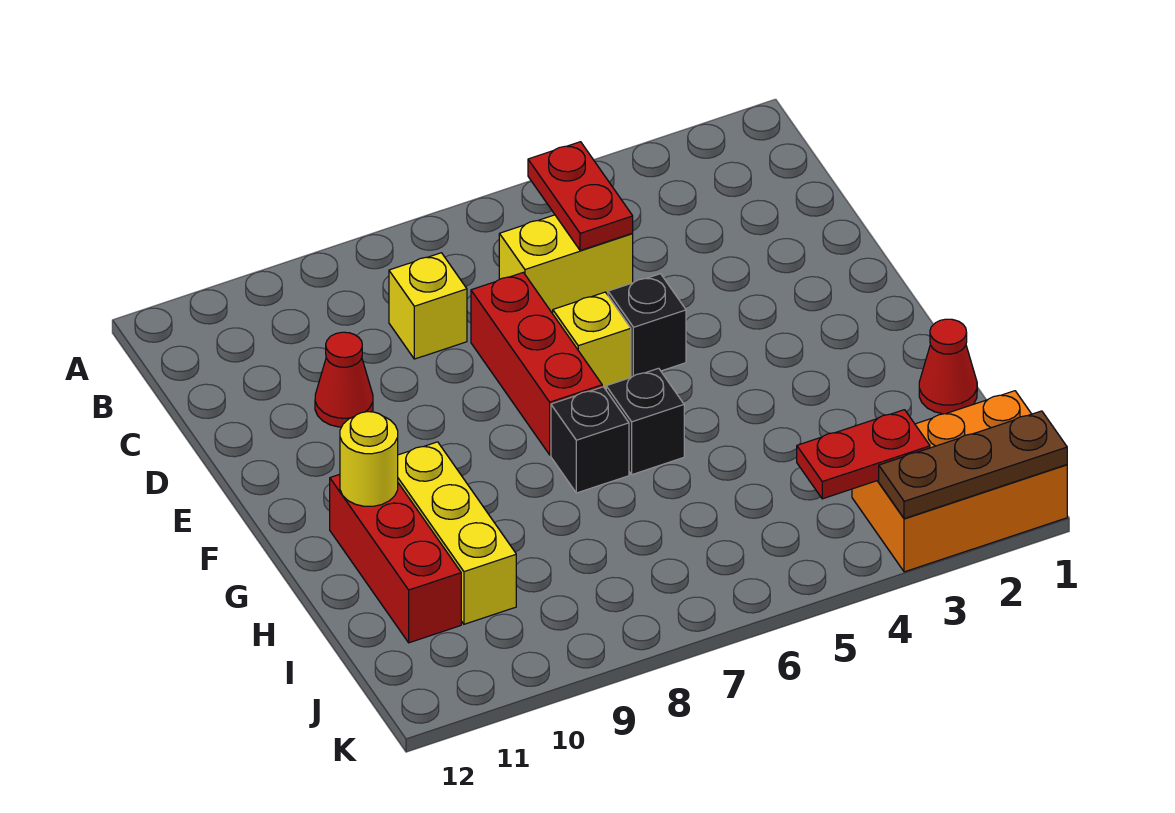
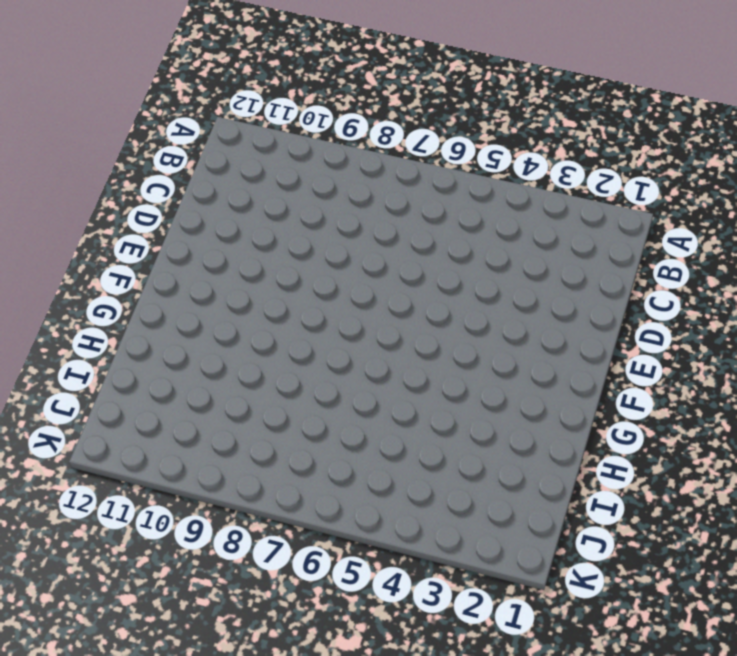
none -> yellow brick C5:C6 level 1
none -> yellow brick C8 level 1
none -> red brick D7:F7 level 1

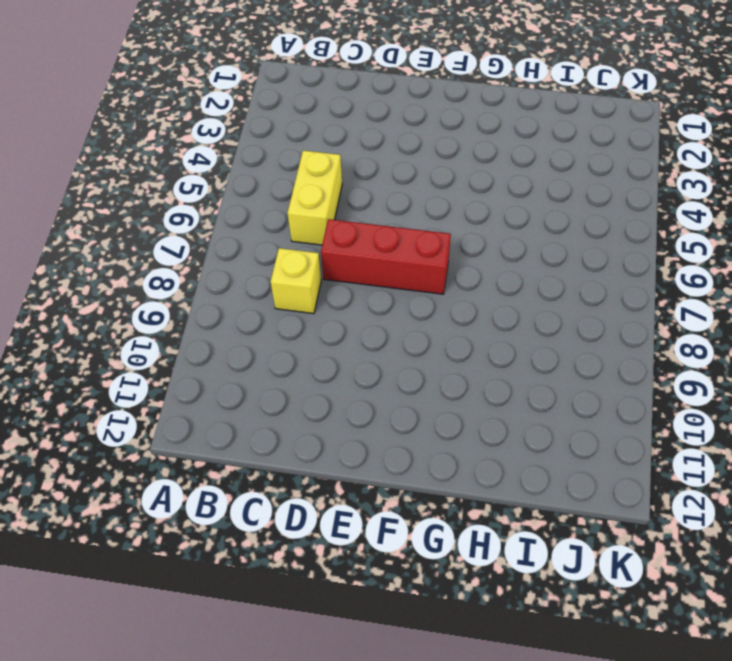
none -> red cone D10 level 1
none -> black brick E5 level 1
none -> yellow brick E6 level 1

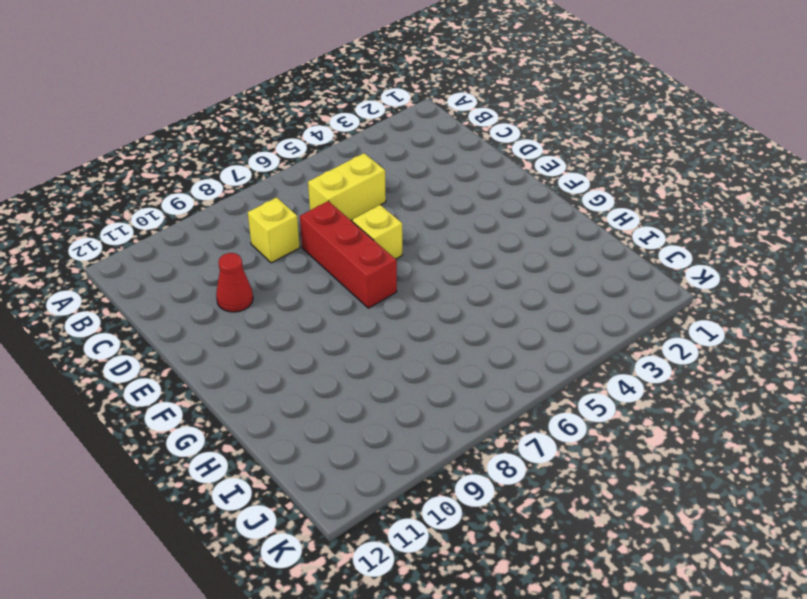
none -> black brick E5 level 1
none -> black brick G6 level 1
none -> black brick G7 level 1

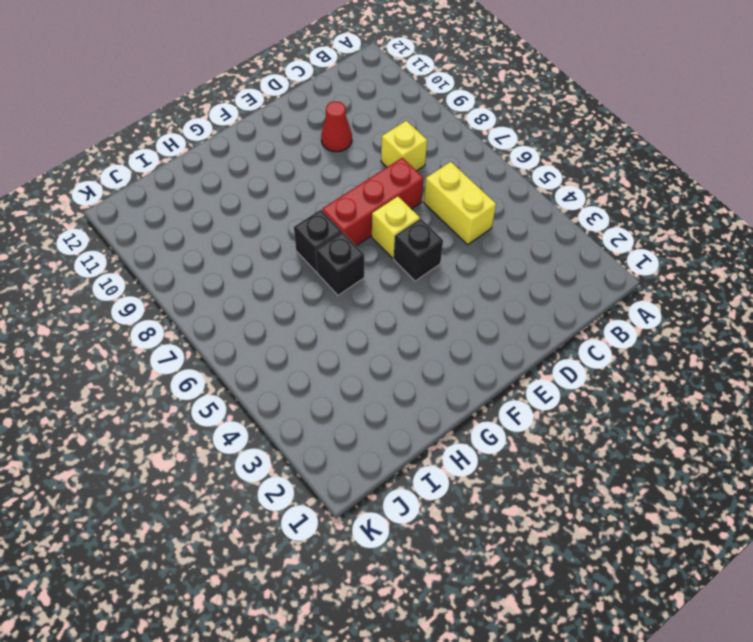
none -> yellow brick G10:I10 level 1
none -> red brick G11:I11 level 1
none -> red cone H1 level 1

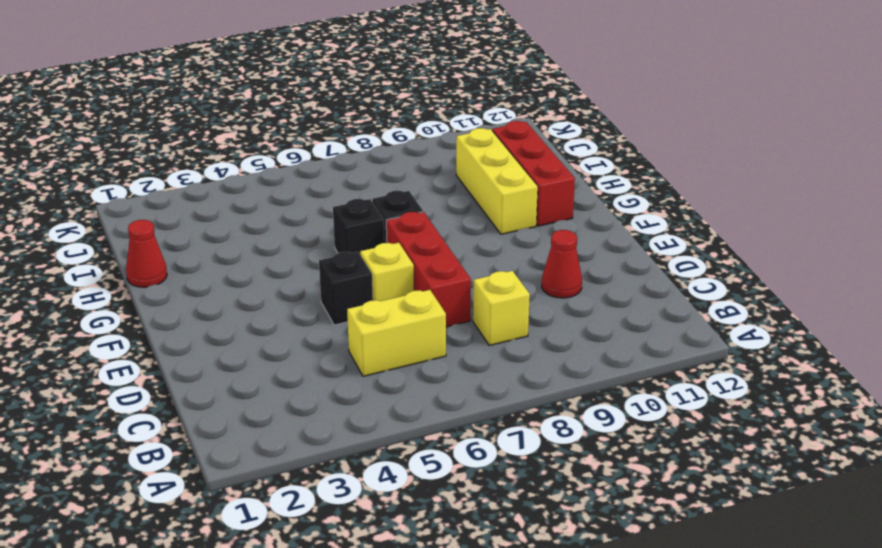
none -> orange brick J1:K3 level 1
none -> red plate B5:C5 level 2
none -> yellow round brick G11 level 2

